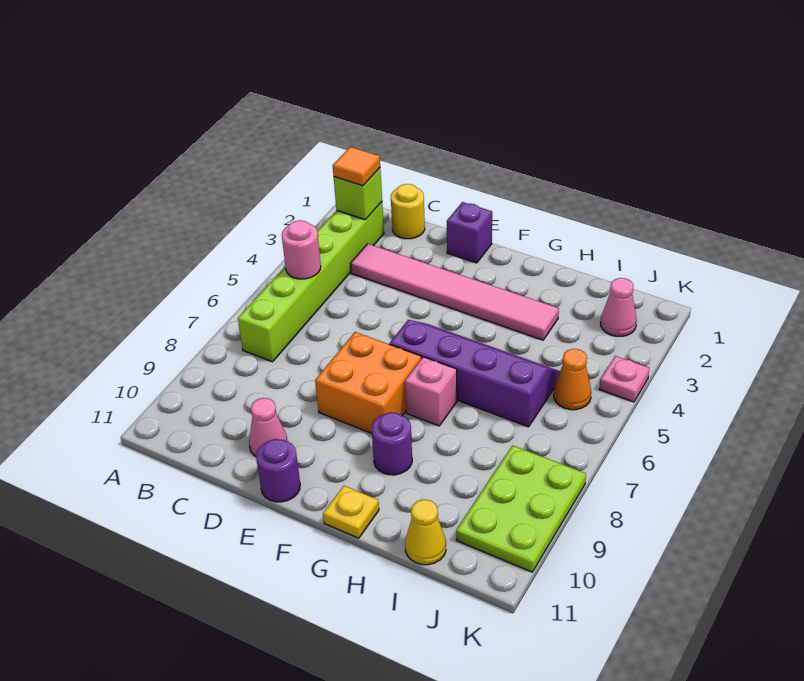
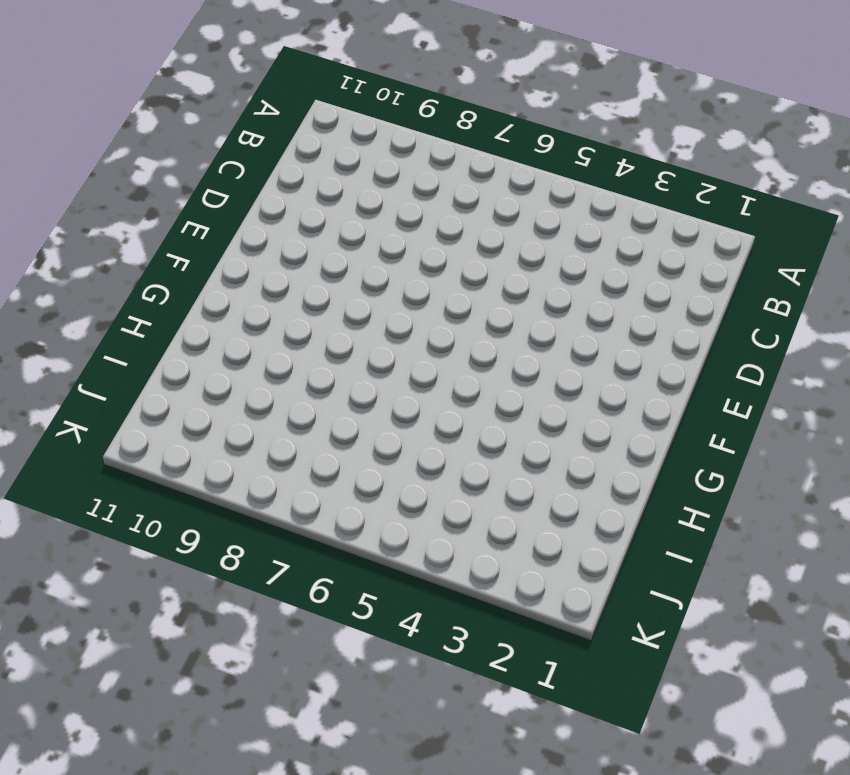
none -> lime brick B2:B7 level 1
none -> yellow round brick C1 level 1
none -> pink tile C3:H3 level 1

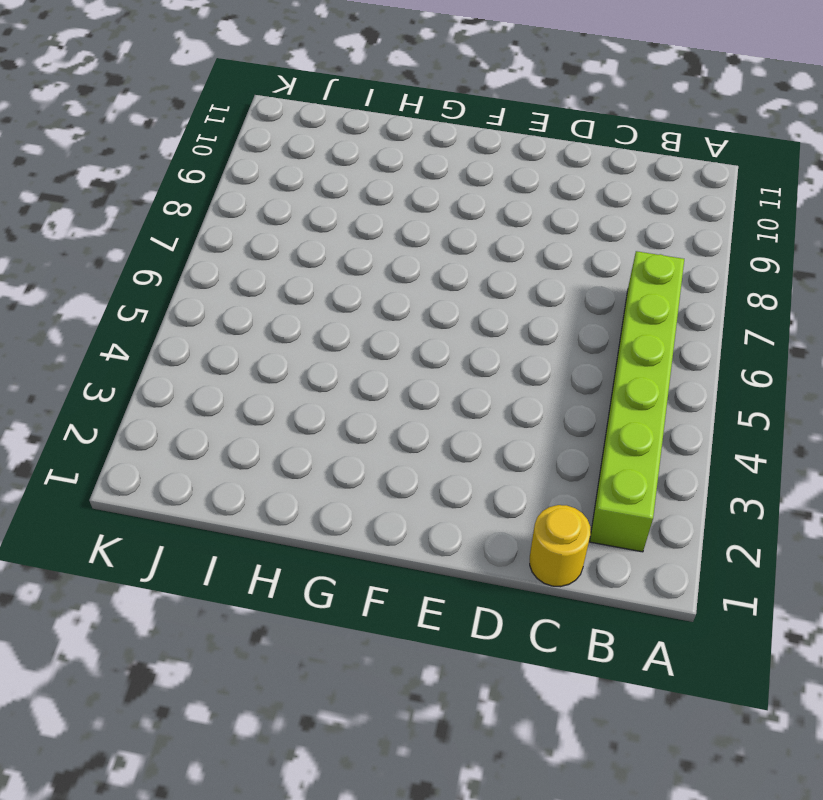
none -> pink tile C3:H3 level 1
none -> pink cone D10 level 1
none -> purple brick E1 level 1

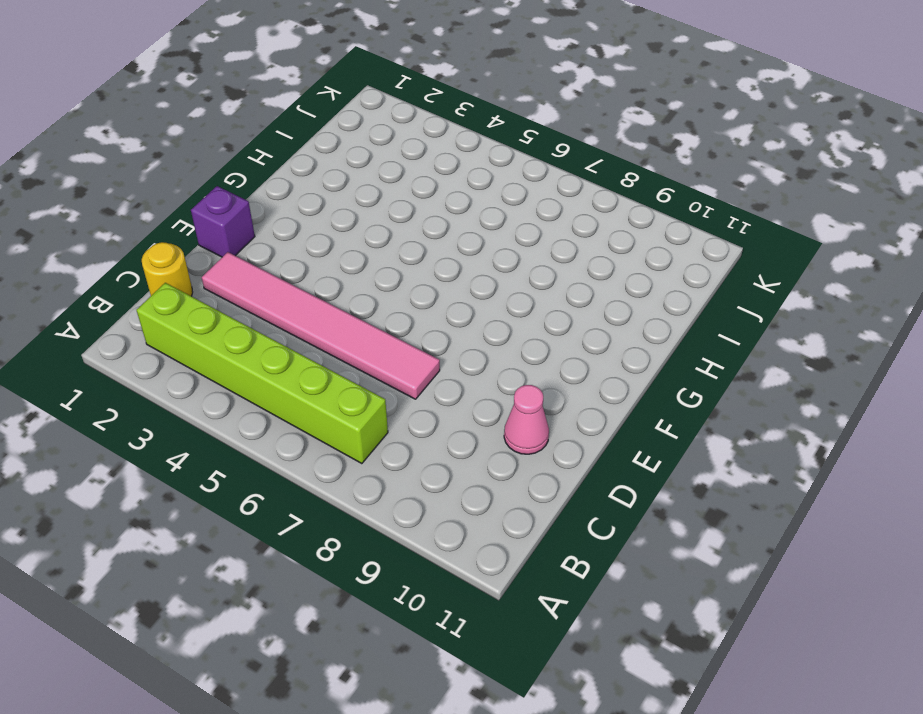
pink tile D2:D7 level 1 -> pink tile C3:H3 level 1
none -> orange brick E7:F8 level 1
none -> purple round brick E11 level 1
none -> purple slope F5:I6 level 1 top 6

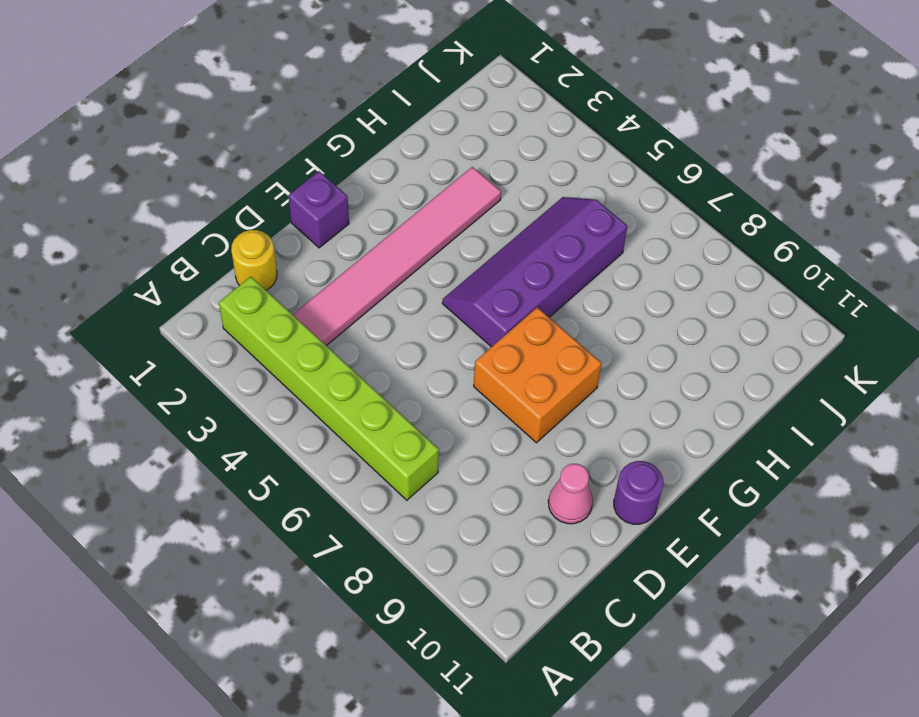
none -> pink brick G7 level 1
none -> purple round brick G9 level 1
none -> yellow plate G11 level 1

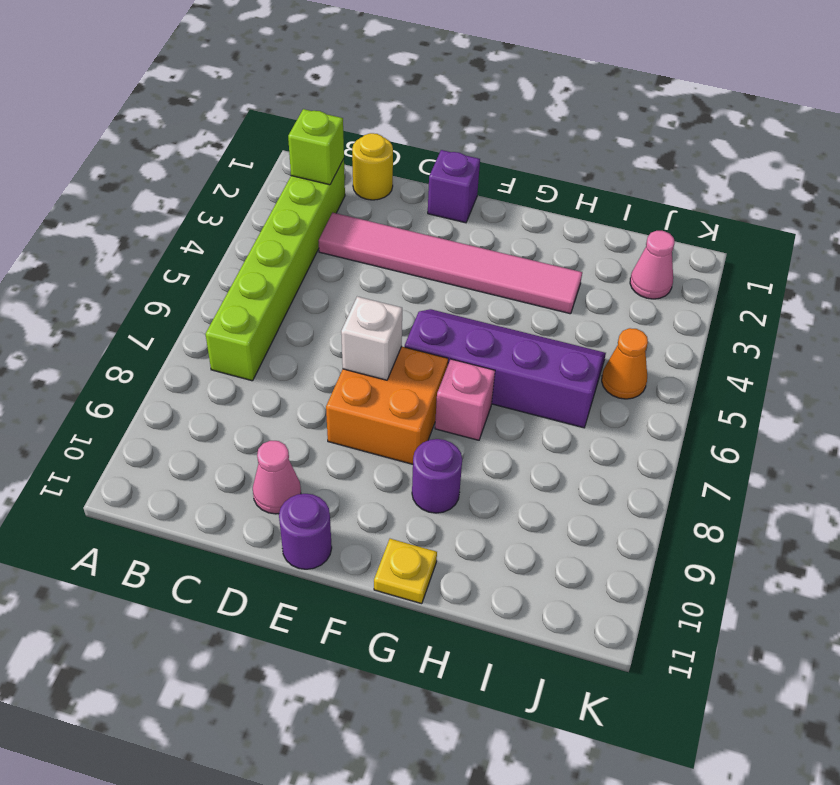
white brick E7 level 2 -> none
none -> yellow cone I11 level 1
none -> lime plate J8:K10 level 1
none -> pink plate K4 level 1

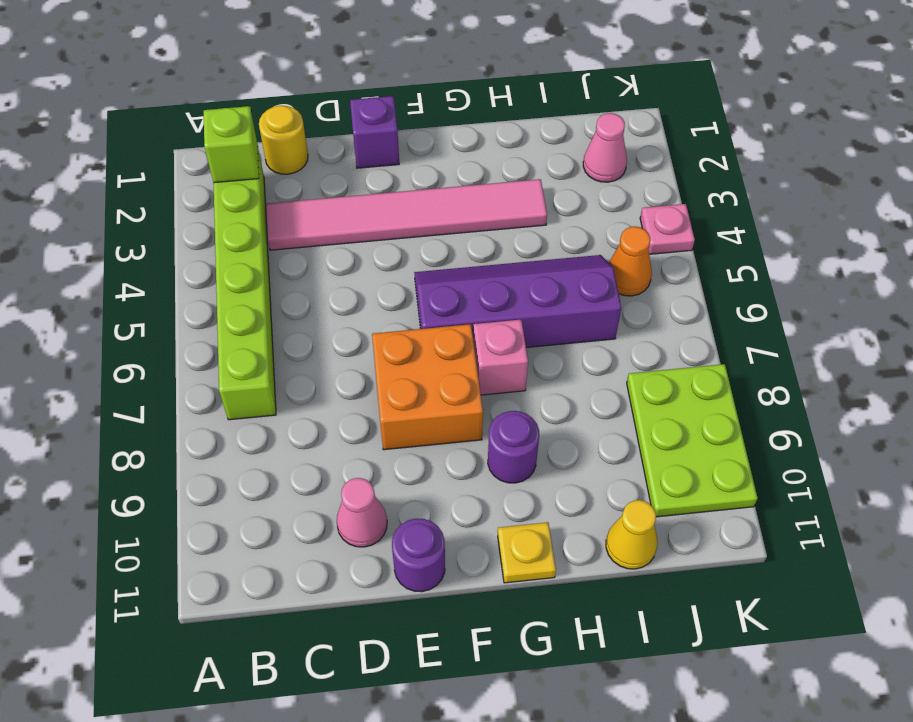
none -> pink round brick B5 level 2
none -> orange tile B2 level 3

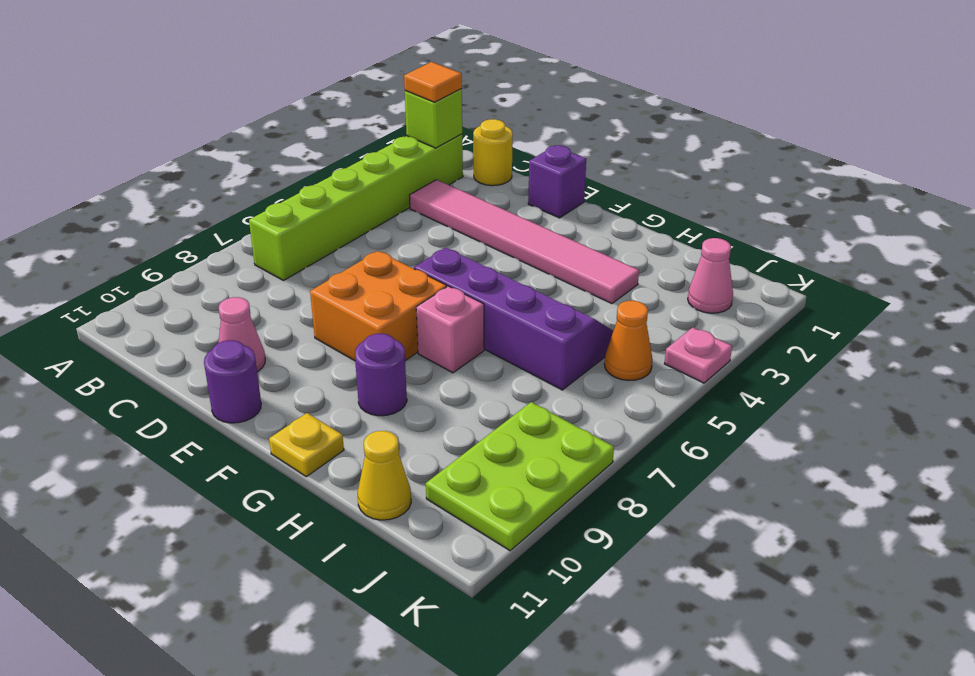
none -> pink round brick B5 level 2

